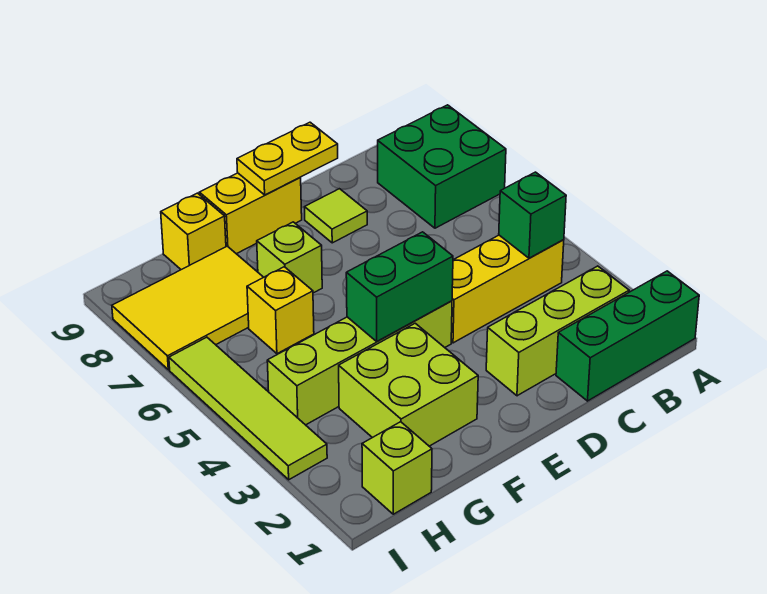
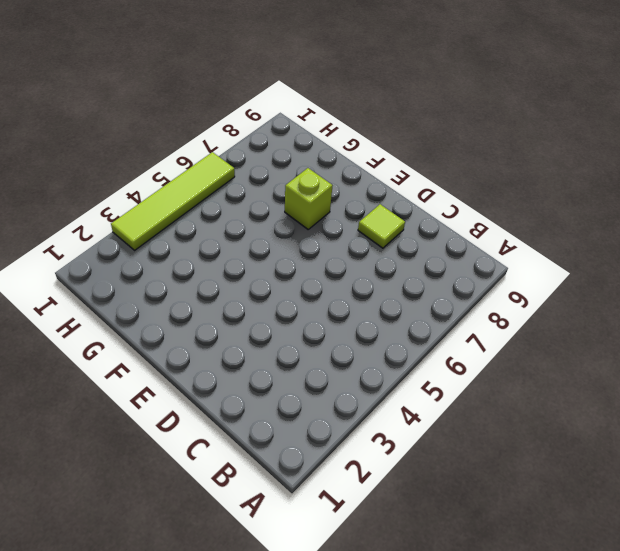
none -> green brick A1:C1 level 1
none -> green brick A7:B8 level 1
none -> lime brick B2:D2 level 1

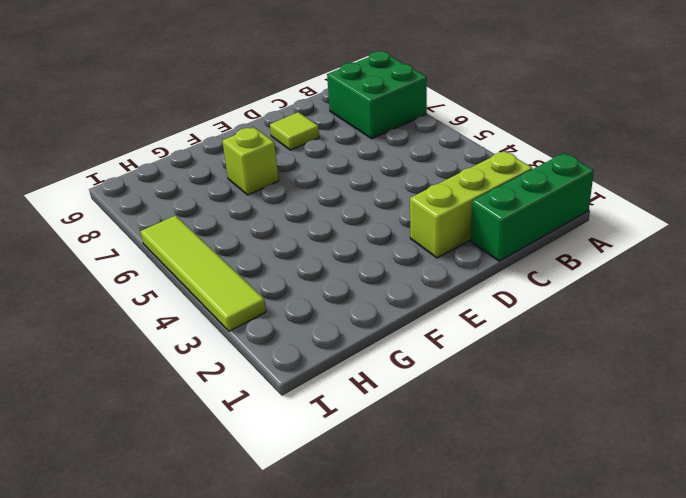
none -> yellow brick B4:D4 level 1
none -> lime brick E4:H4 level 1
none -> yellow brick E9:F9 level 1

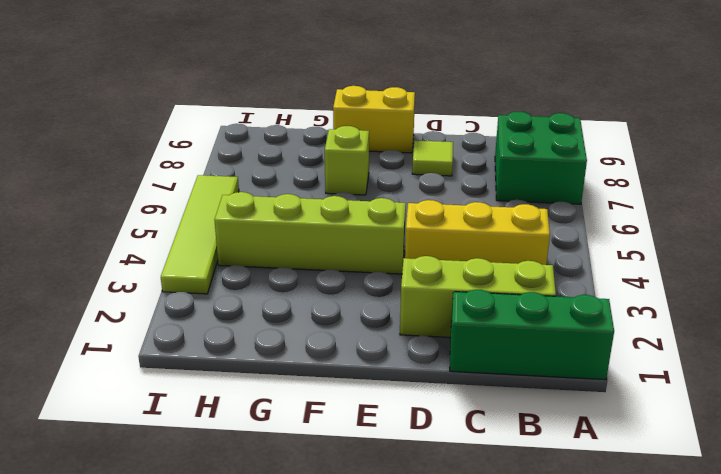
none -> lime brick F2:G3 level 1
none -> yellow brick G6 level 1
none -> yellow tile G7:I8 level 1

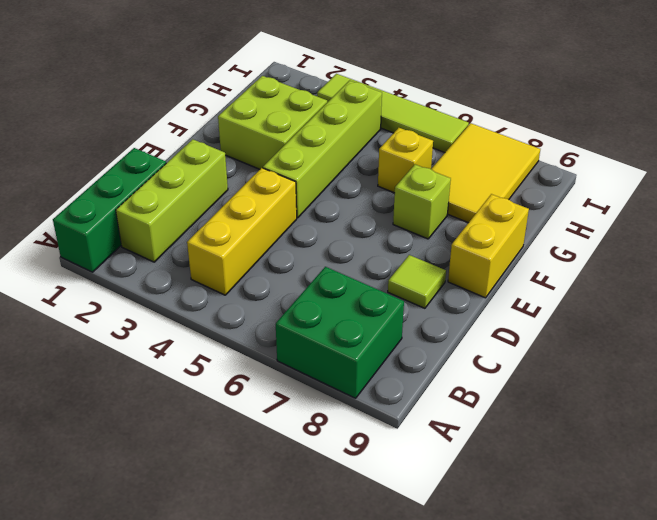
none -> yellow brick G9 level 1
none -> lime brick H1 level 1
none -> green brick B4 level 2

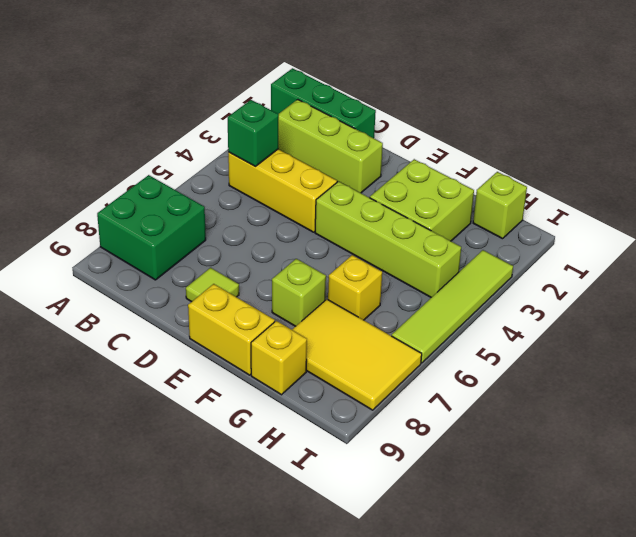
none -> yellow plate D9:E9 level 2
none -> green brick E4:F4 level 2

